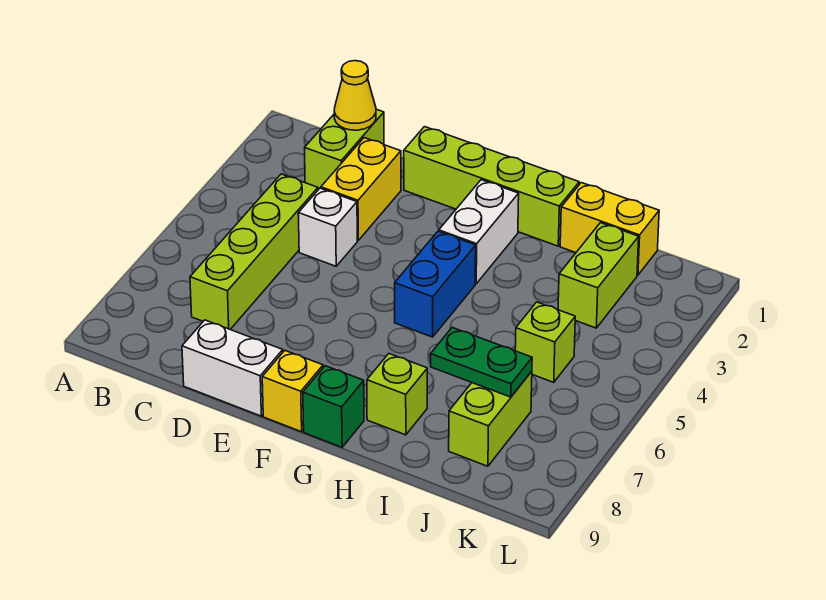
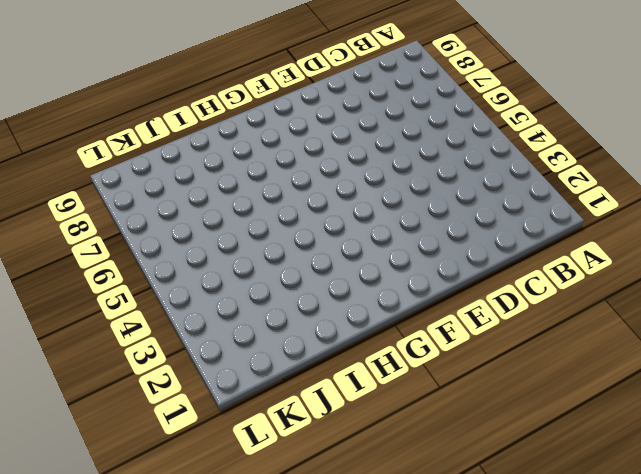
none -> lime brick C1:C2 level 1
none -> lime brick C4:C7 level 1
none -> yellow brick D2:D3 level 1

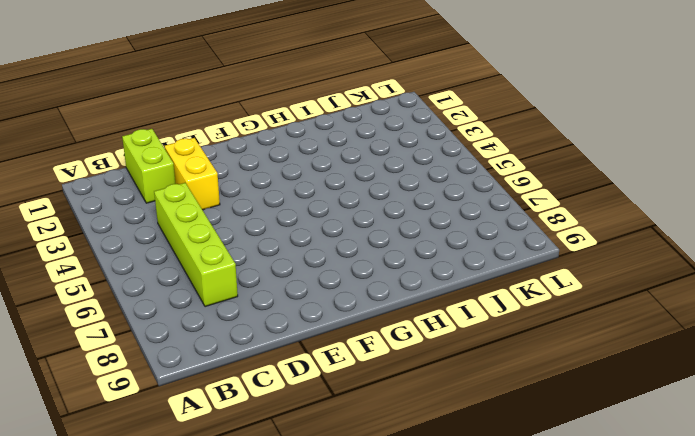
none -> white brick D4 level 1
none -> white brick D9:E9 level 1
none -> lime brick E1:H1 level 1

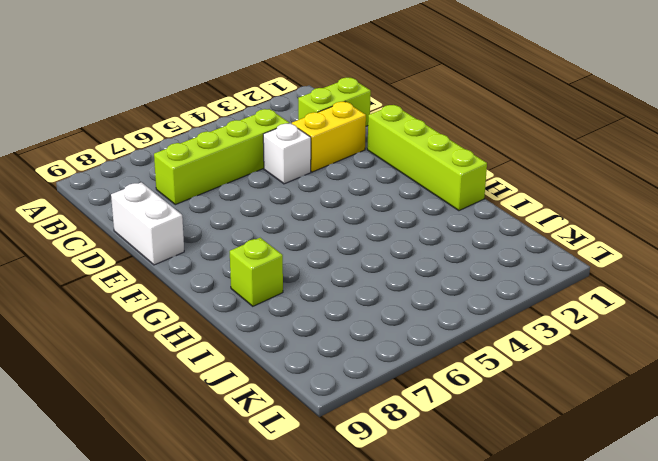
none -> yellow brick F9 level 1
none -> white brick G2:G3 level 1
none -> blue brick G4:G5 level 1

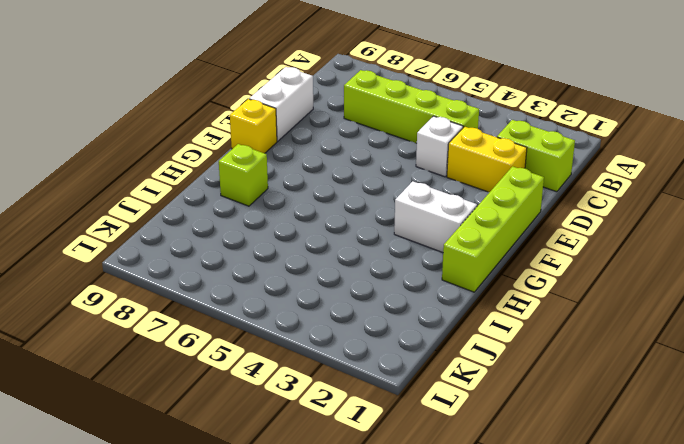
none -> blue brick G4:G5 level 1
none -> green brick G9 level 1
none -> yellow brick I1:J1 level 1

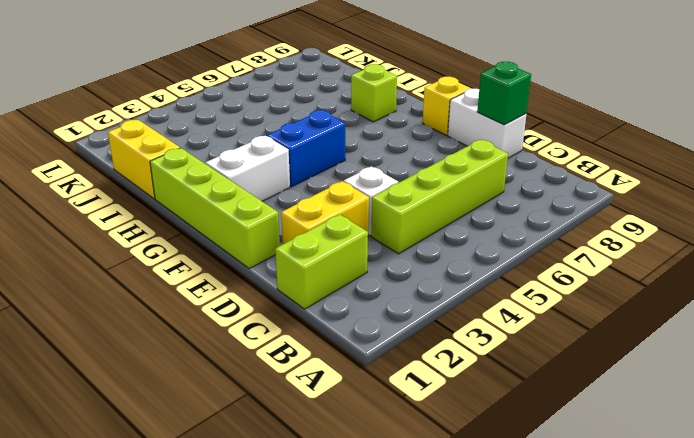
green brick D9 level 2 -> green brick G9 level 1
none -> lime brick J2:J3 level 1
none -> lime brick J5 level 1
none -> lime brick J7:J8 level 1

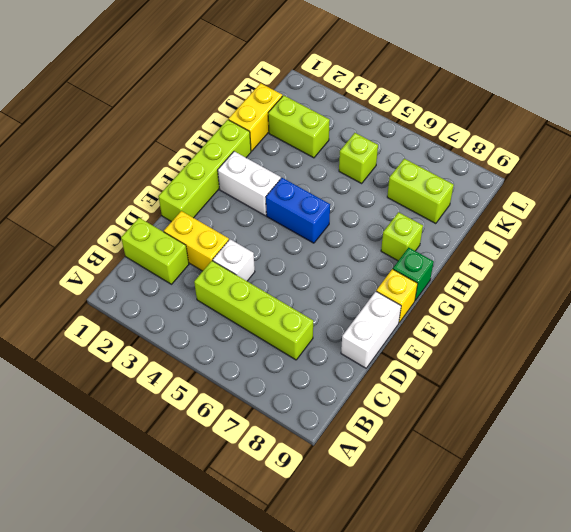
none -> yellow cone C1 level 2
none -> green plate I7:J7 level 2

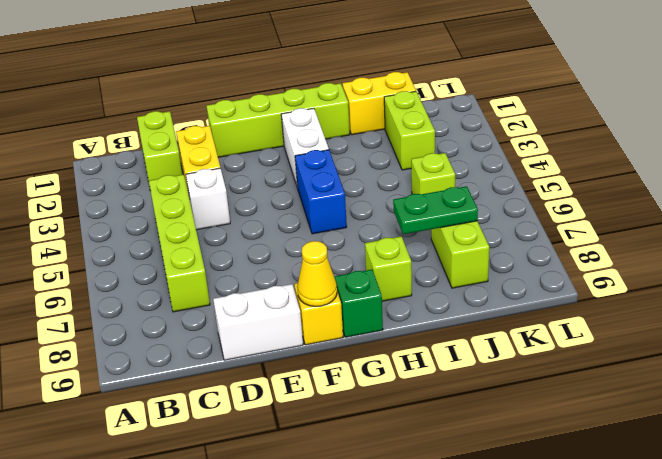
yellow cone F9 level 2 -> yellow cone C1 level 2

